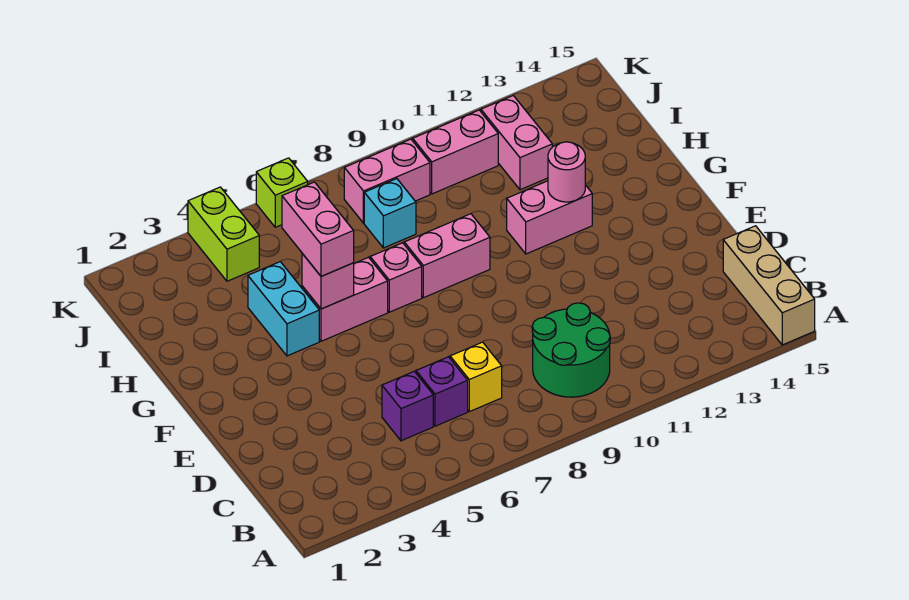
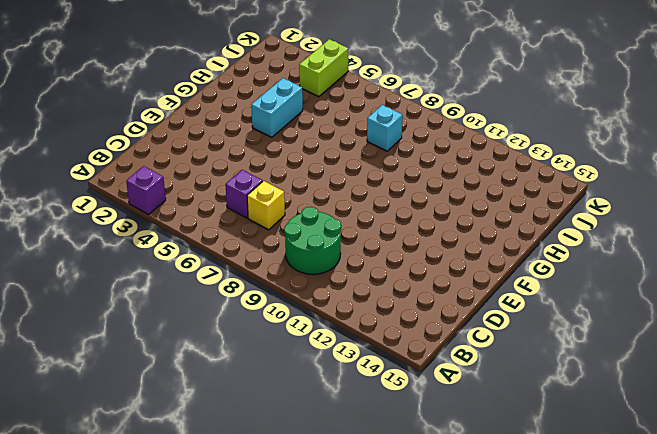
purple brick A3 level 1 -> purple brick C5 level 1
none -> tan brick A15:C15 level 1
none -> pink brick G5:G6 level 1
none -> pink brick G7 level 1

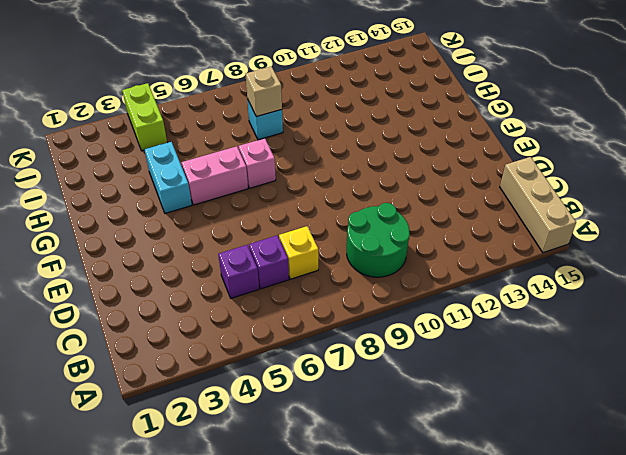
tan brick I8 level 2 -> none
none -> pink brick G8:G9 level 1
none -> pink brick G11:G12 level 1
none -> pink brick I12:J12 level 1

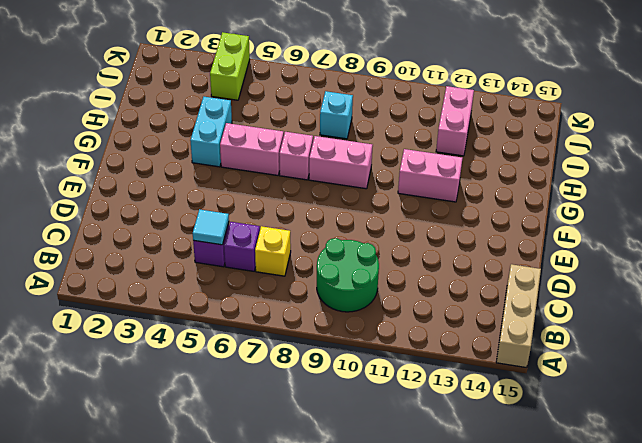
cyan tile C5 level 2 -> none
none -> pink brick J8:J9 level 1
none -> pink brick J10:J11 level 1
none -> lime brick K6 level 1

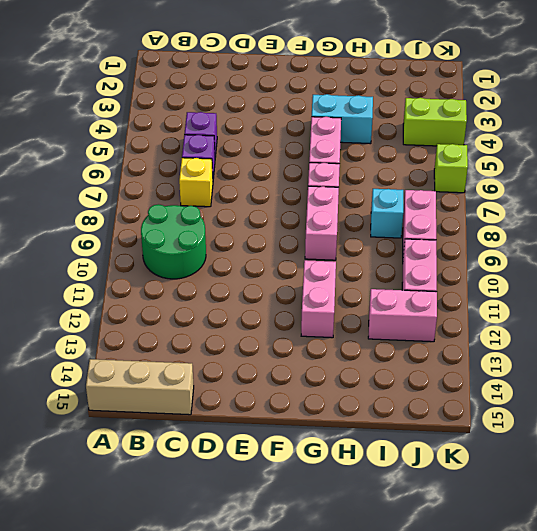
none -> pink brick G5 level 2
none -> pink round brick G12 level 2
none -> pink brick G5:H5 level 3

